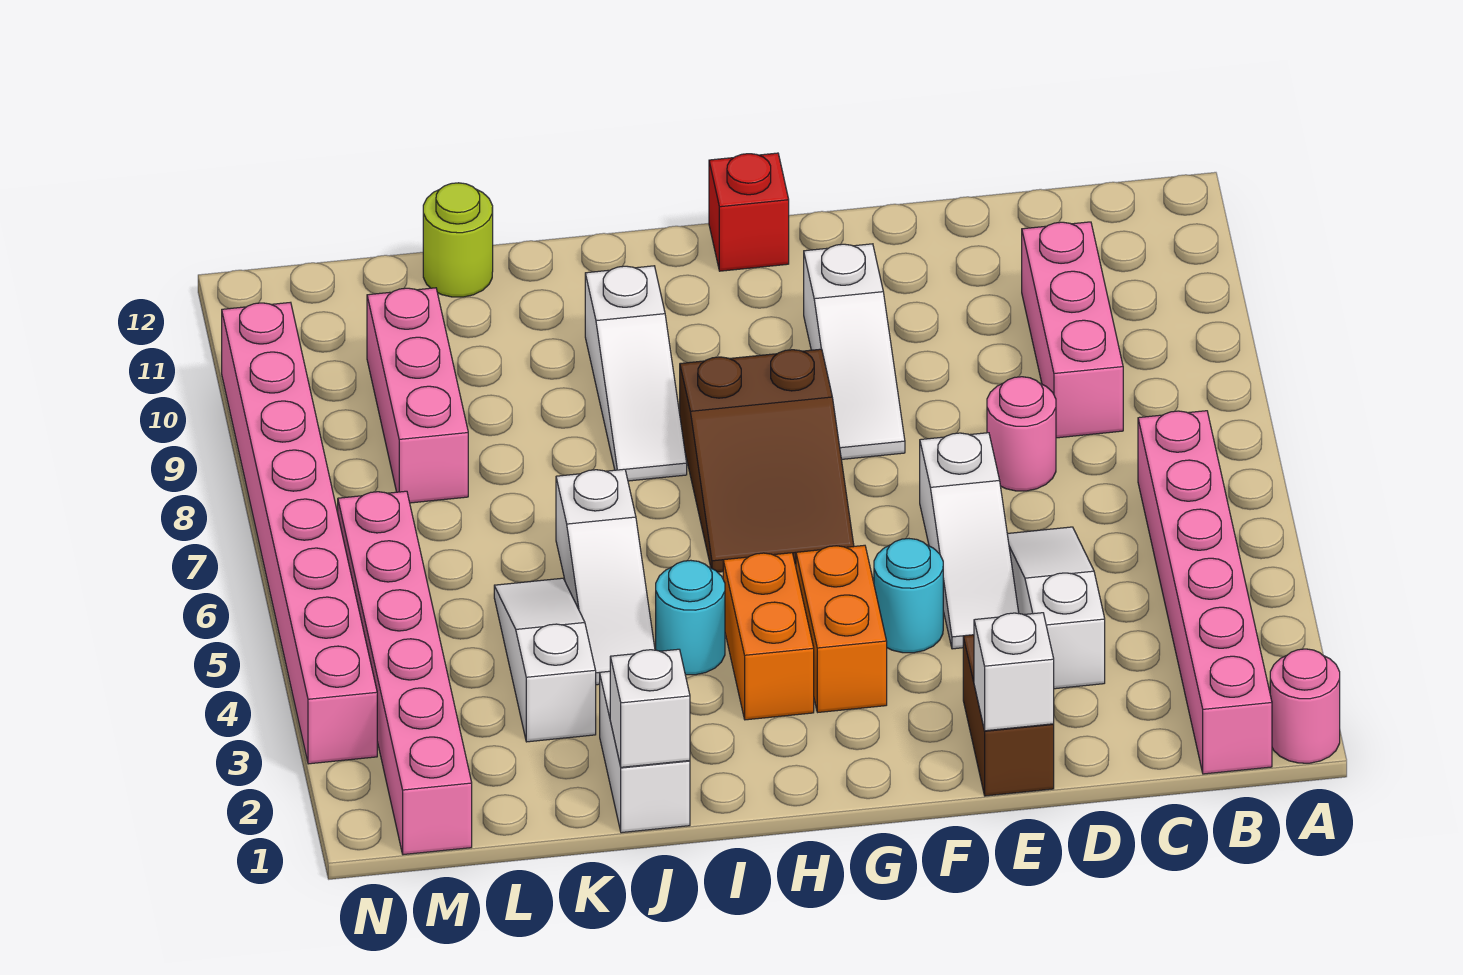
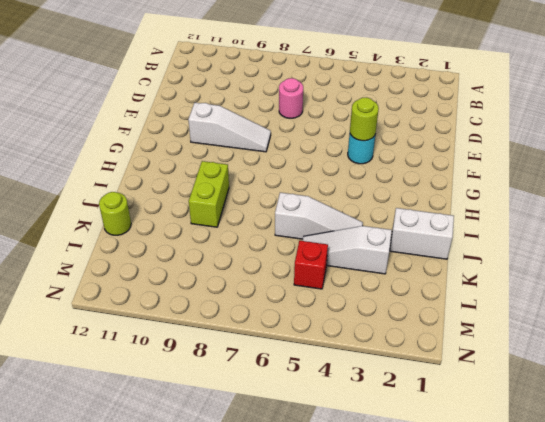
lime round brick F4 level 2 -> none
lime brick I9:J9 level 1 -> white slope I8:I10 level 1 top 10
red brick L5 level 1 -> red brick G12 level 1
none -> pink round brick A1 level 1
none -> pink brick B1:B6 level 1
none -> pink brick C8:C10 level 1

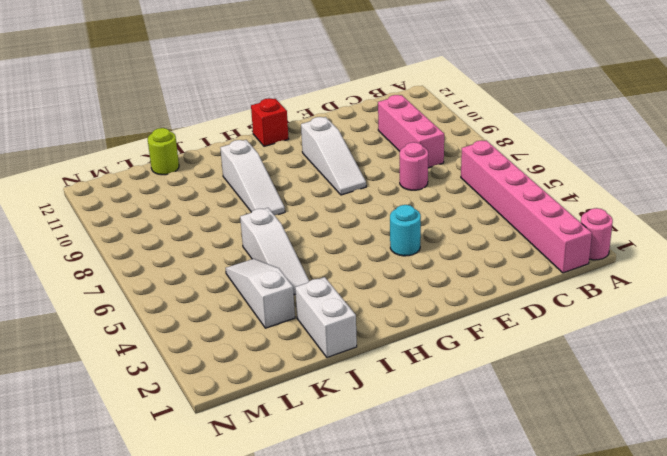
none -> white slope D3:D5 level 1 top 3
none -> brown brick E1:E2 level 1
none -> white slope E4:E6 level 1 top 6

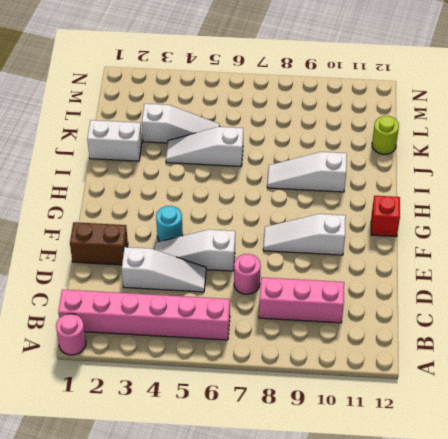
none -> orange brick G3:G4 level 1
none -> brown slope G6:H8 level 1 top 8
none -> orange brick H3:H4 level 1

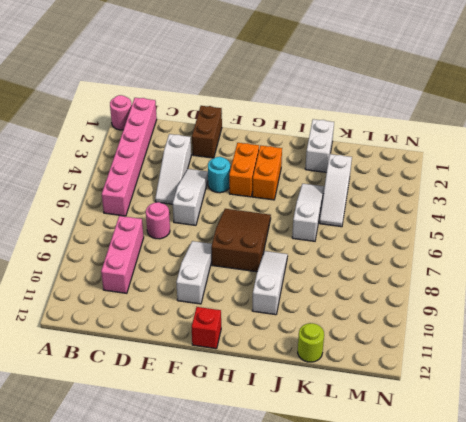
none -> cyan round brick I4 level 1
none -> pink brick L8:L10 level 1
none -> pink brick M1:M6 level 1

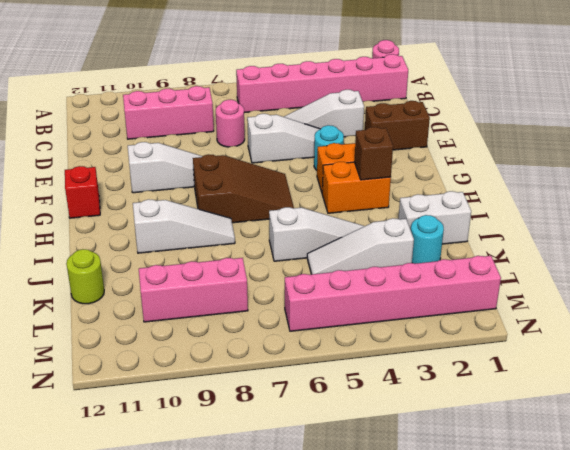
brown brick H3 level 2 -> none
cyan round brick K2 level 1 -> cyan round brick I4 level 1
none -> pink brick N3:N10 level 1
none -> white brick E1 level 2
none -> white brick J1 level 2

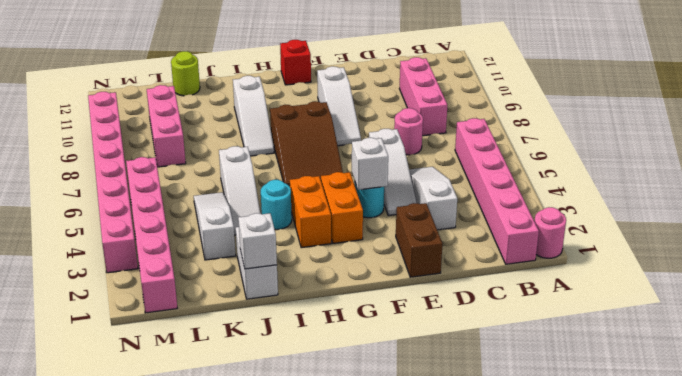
white brick F4 level 2 -> white brick E1 level 2

